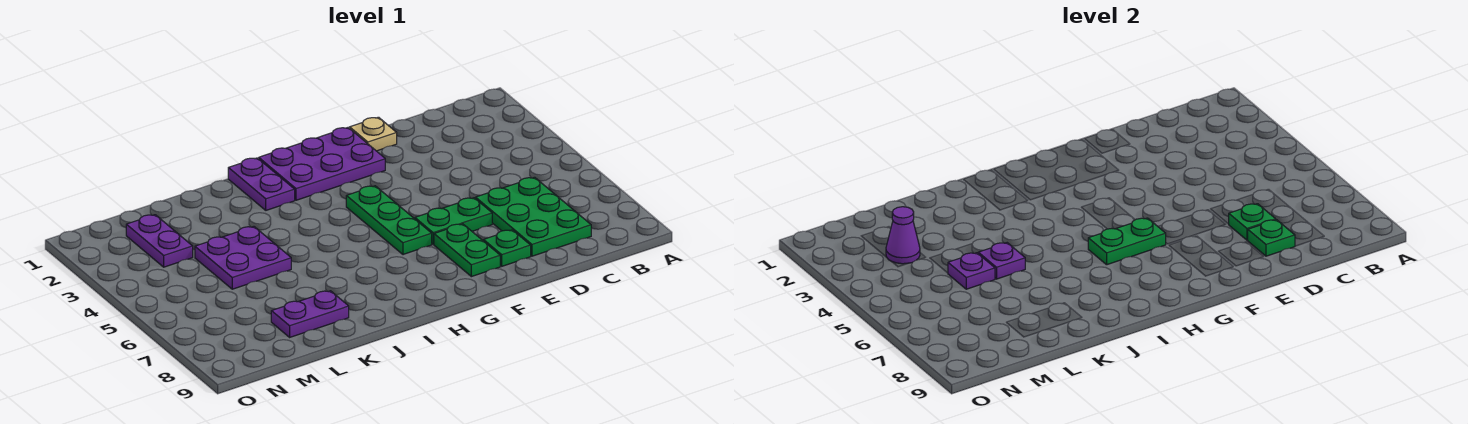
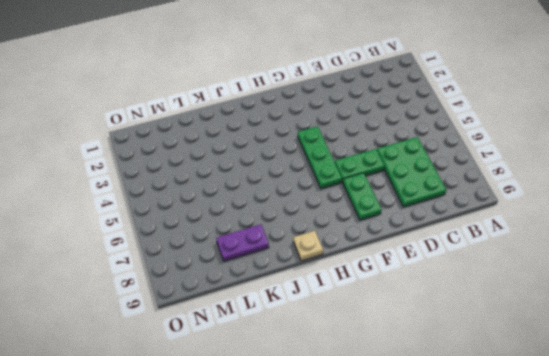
tan plate I9 level 1 -> tan plate E1 level 1
none -> green plate E8 level 1
none -> purple plate F1:H2 level 1
none -> purple plate I1:I2 level 1

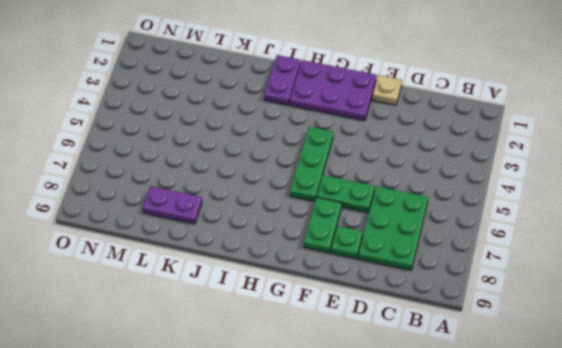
none -> purple plate K4:L5 level 1
none -> purple plate M2:M3 level 1
none -> green plate D7 level 2

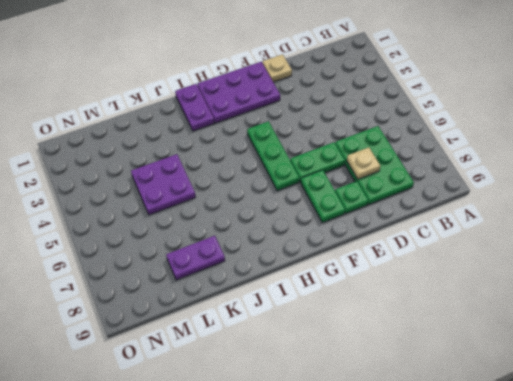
tan plate D7 level 2 -> green plate D7 level 2
none -> purple plate M2:M3 level 1
none -> green plate D8 level 2
none -> green plate G6:H6 level 2

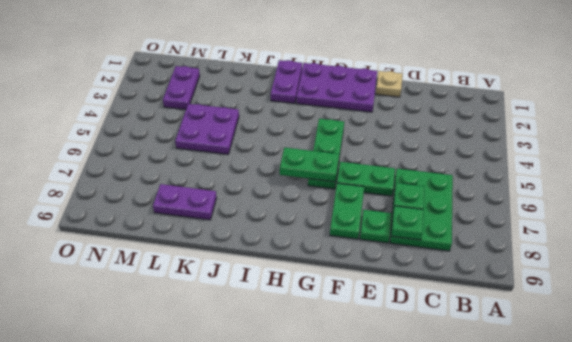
none -> purple plate K5 level 2
none -> purple plate L5 level 2
none -> purple cone M3 level 2

